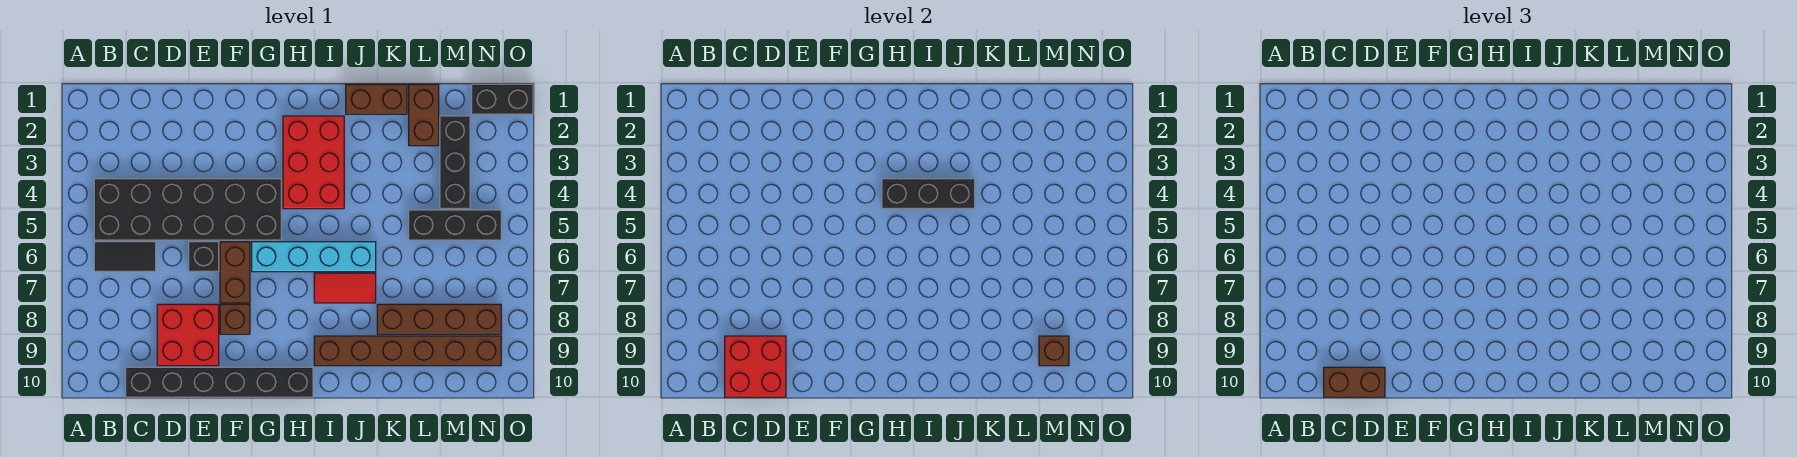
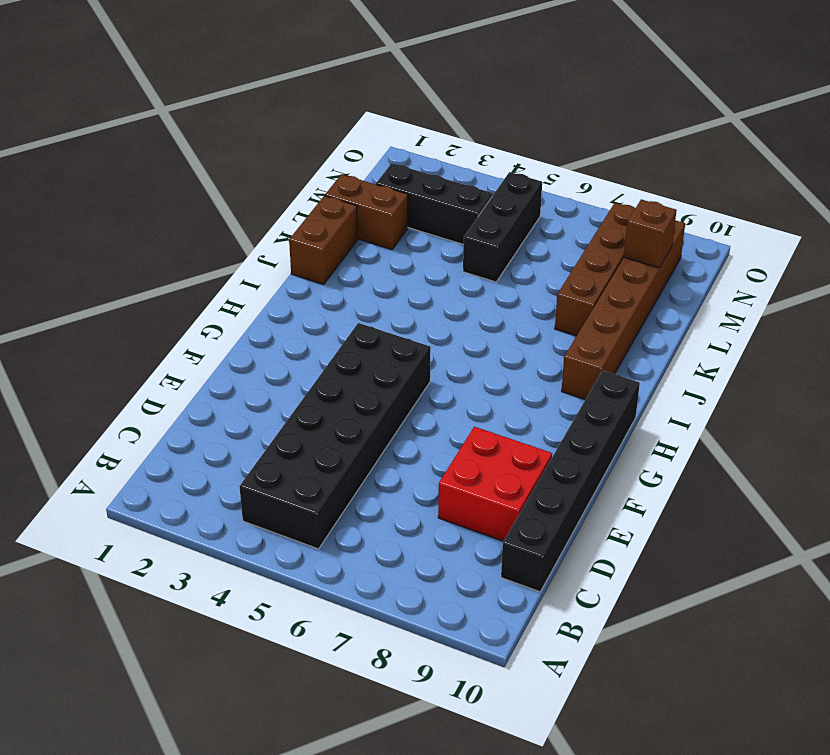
none -> black tile B6:C6 level 1
none -> black brick E6 level 1
none -> brown brick F6:F7 level 1

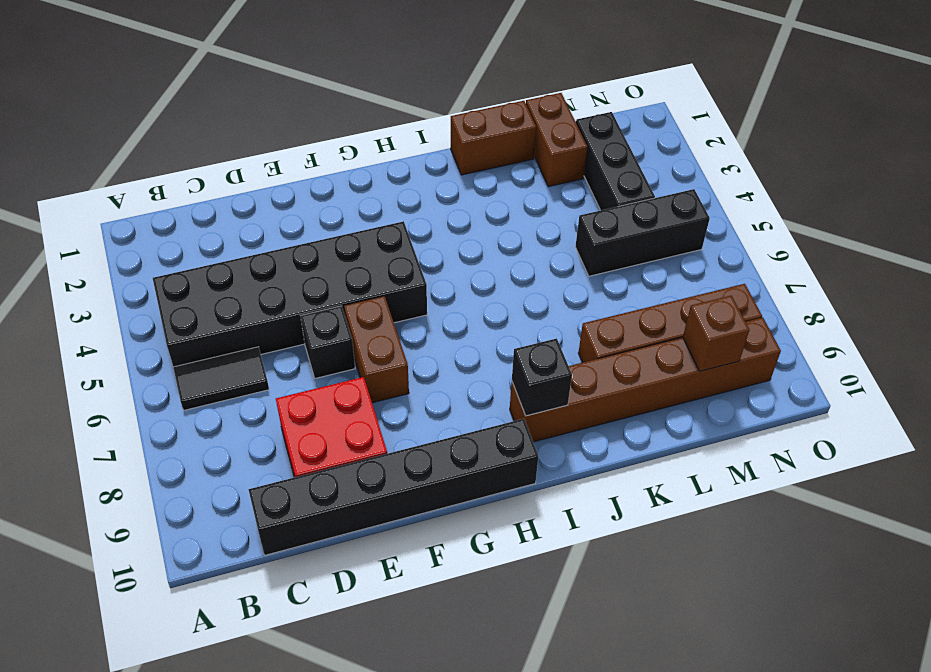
black brick I9 level 2 -> none
none -> brown brick F8 level 1
none -> cyan brick G6:J6 level 1
none -> red brick H2:I4 level 1

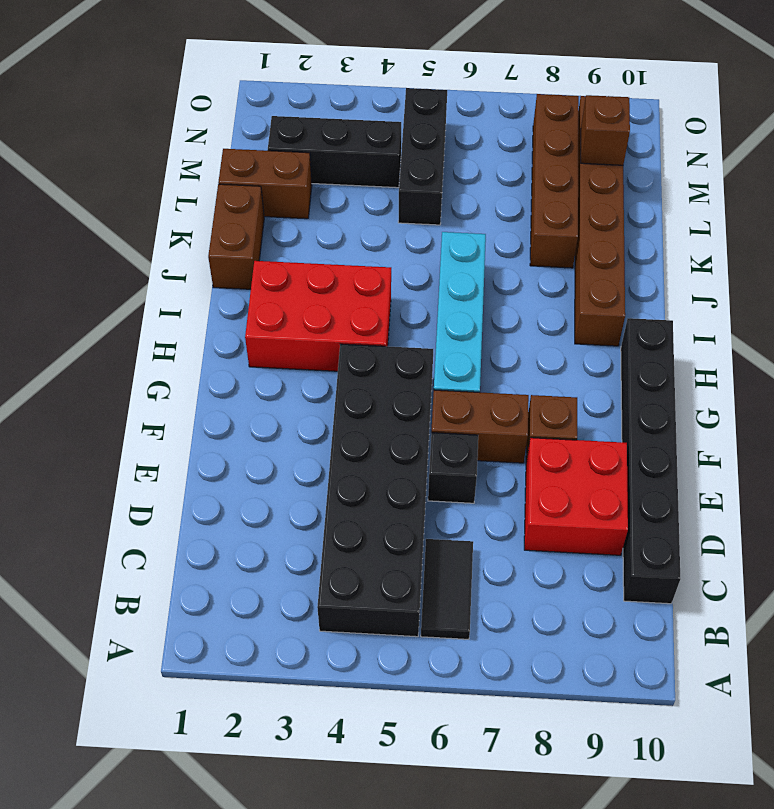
none -> red tile I7:J7 level 1
none -> black brick N1:O1 level 1
none -> red brick C9:D10 level 2

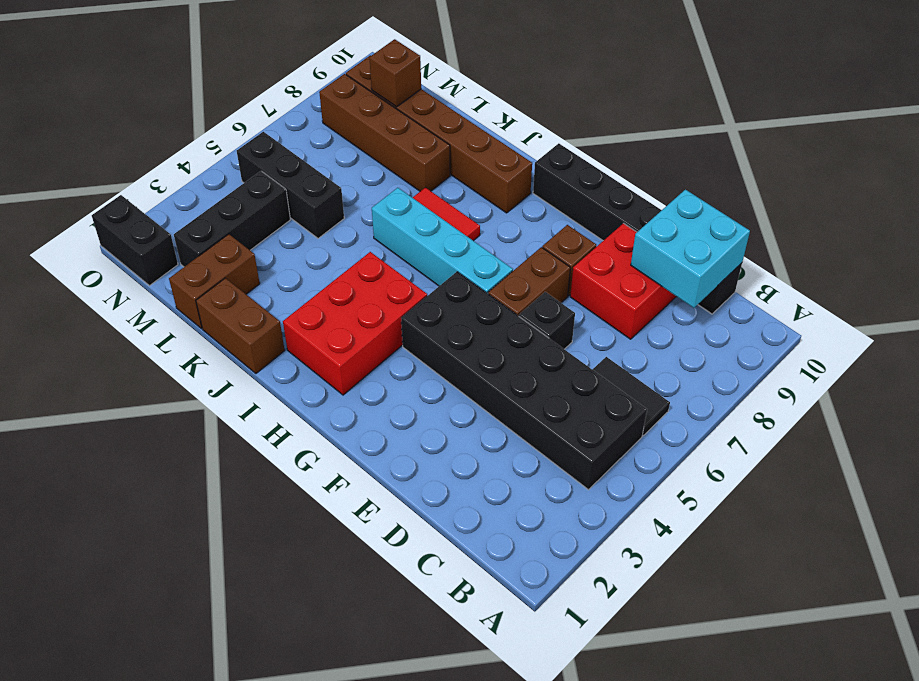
cyan brick C9:D10 level 2 -> red brick C9:D10 level 2
none -> black brick H4:J4 level 2
none -> brown brick C10:D10 level 3

